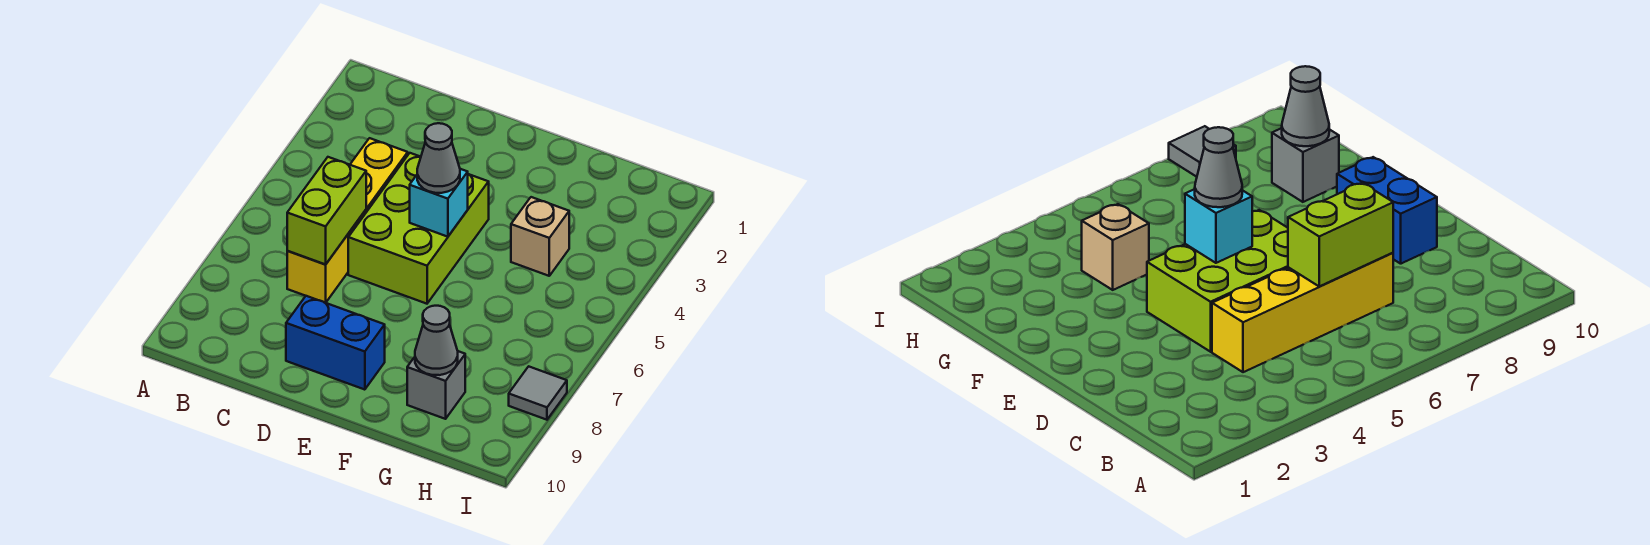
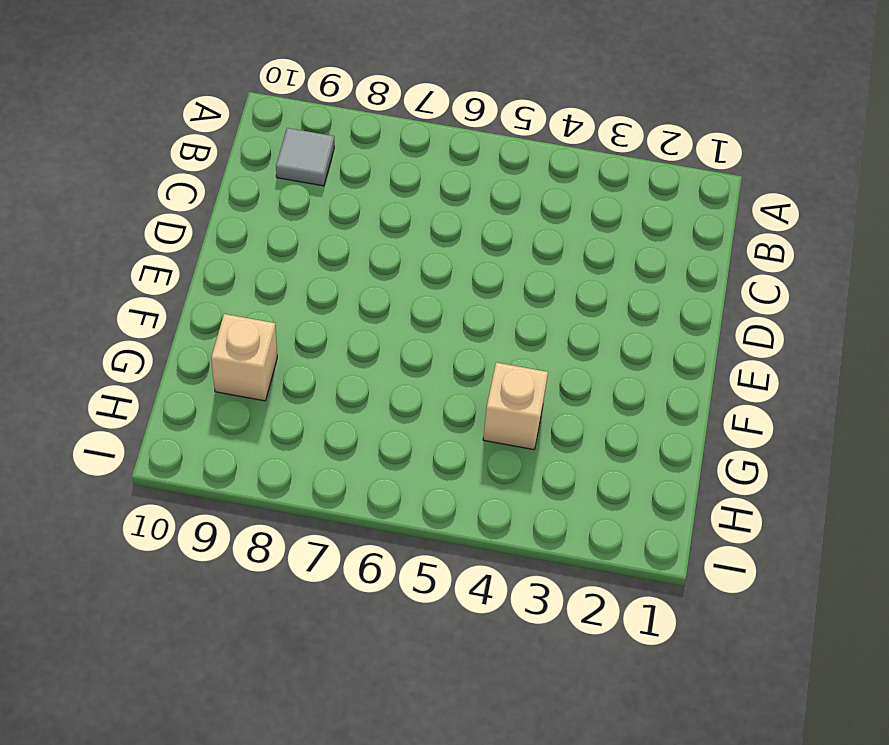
grey tile B9 level 1 -> grey tile I8 level 1
tan brick G9 level 1 -> grey brick G9 level 1
none -> yellow brick C4:C7 level 1
none -> lime brick D4:E6 level 1

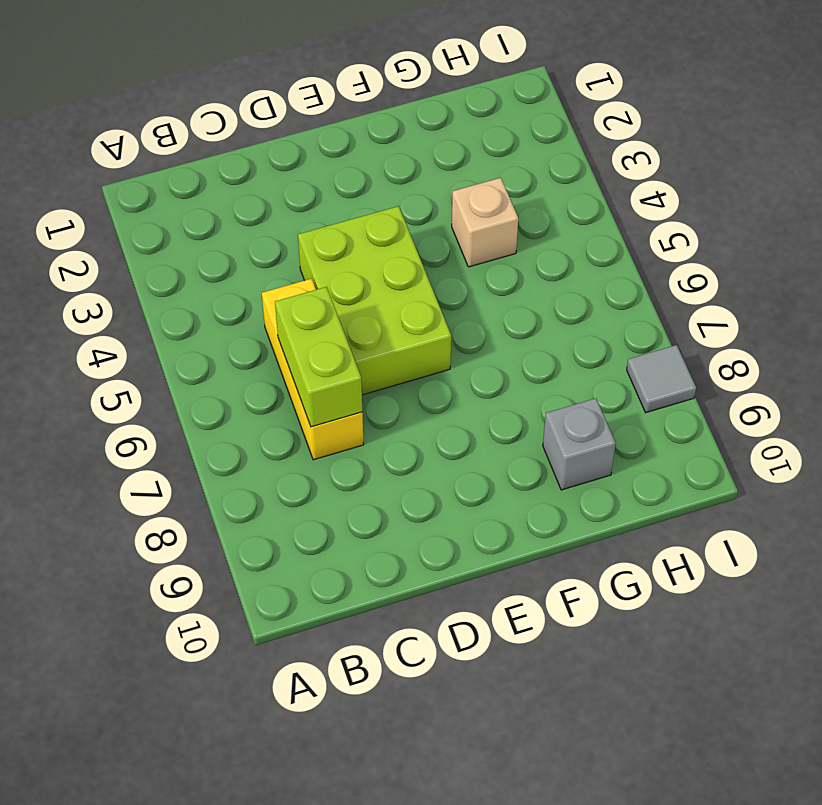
yellow brick C5:C7 level 1 -> yellow brick C4:C7 level 1
none -> blue brick D9:E9 level 1
none -> cyan brick E5 level 2

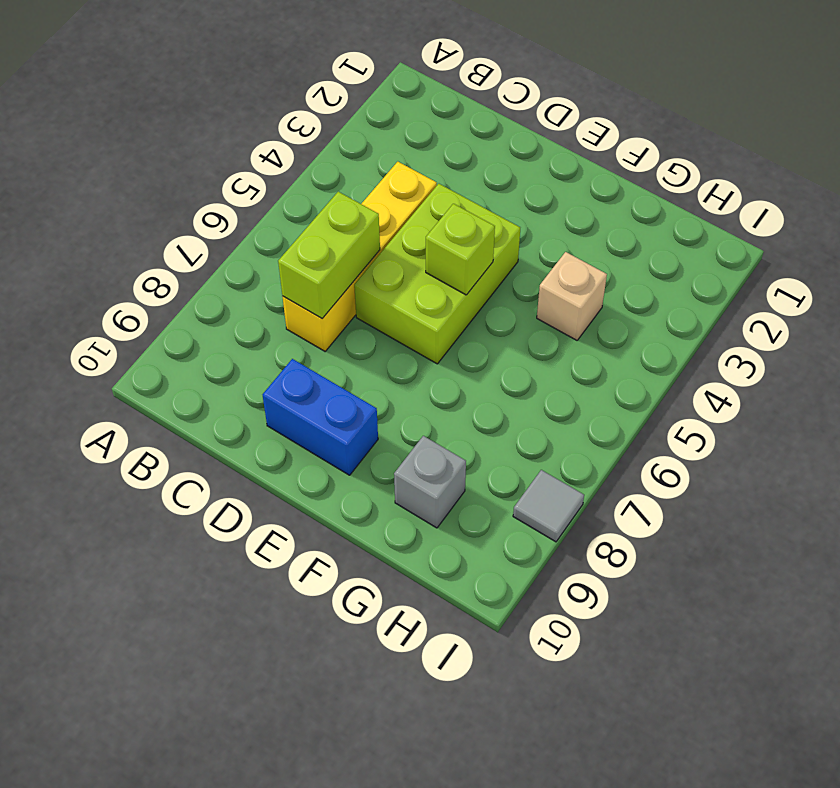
lime brick E5 level 2 -> cyan brick E5 level 2
none -> grey cone G9 level 2
none -> grey cone E5 level 3

